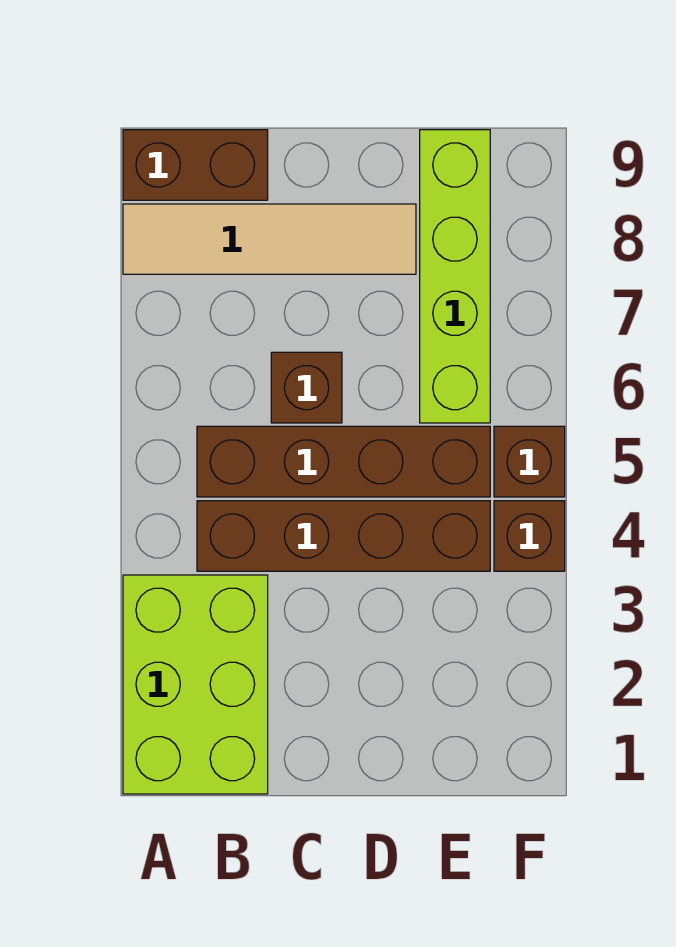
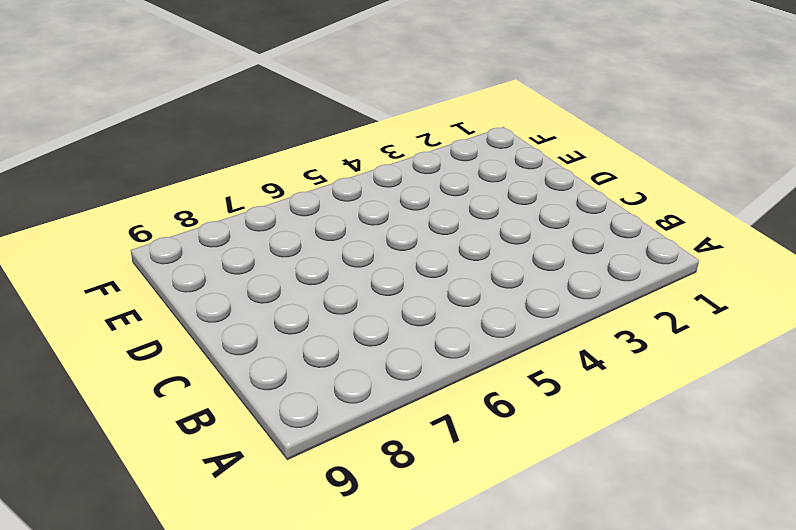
none -> lime brick A1:B3 level 1
none -> tan tile A8:D8 level 1

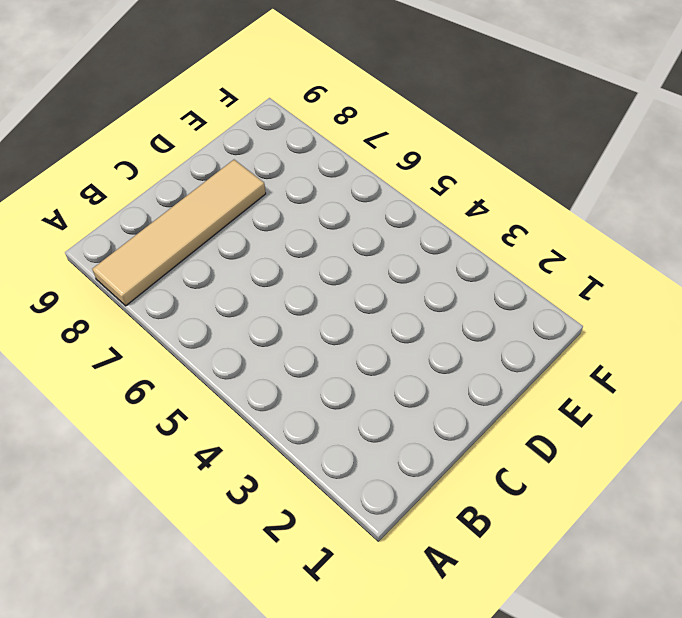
none -> lime brick A1:B3 level 1
none -> brown brick A9:B9 level 1

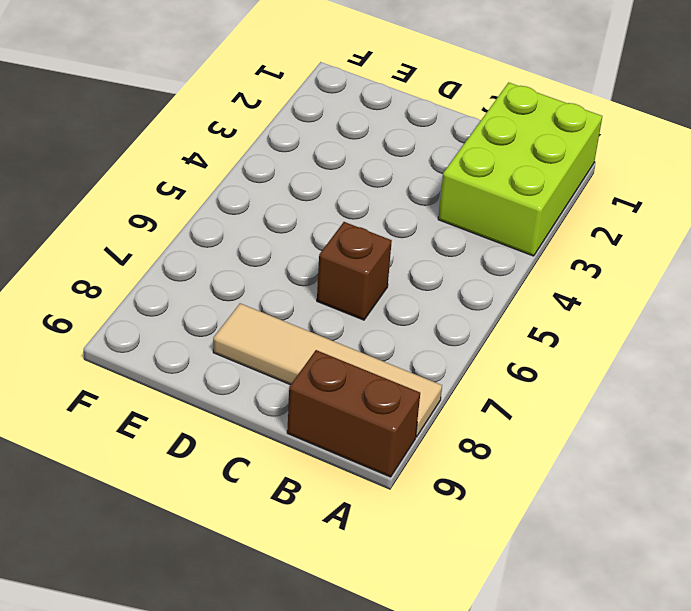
none -> brown brick B4:E4 level 1
none -> brown brick B5:E5 level 1

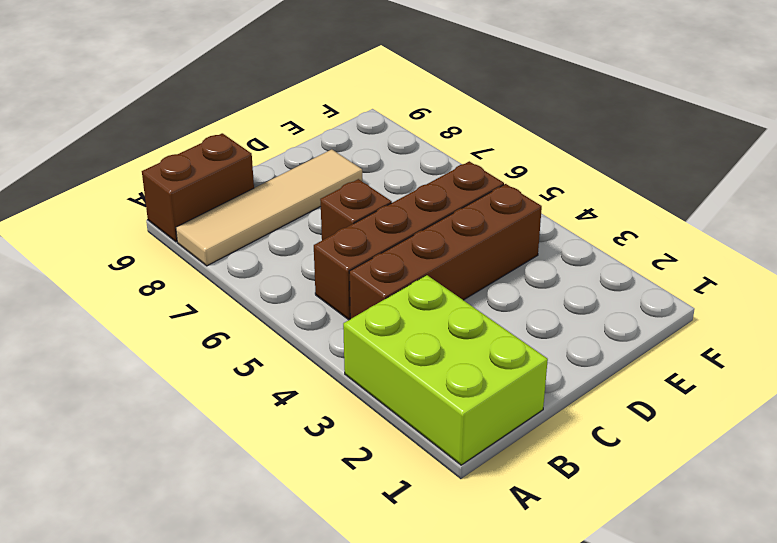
none -> lime brick E6:E9 level 1
none -> brown brick F4 level 1

